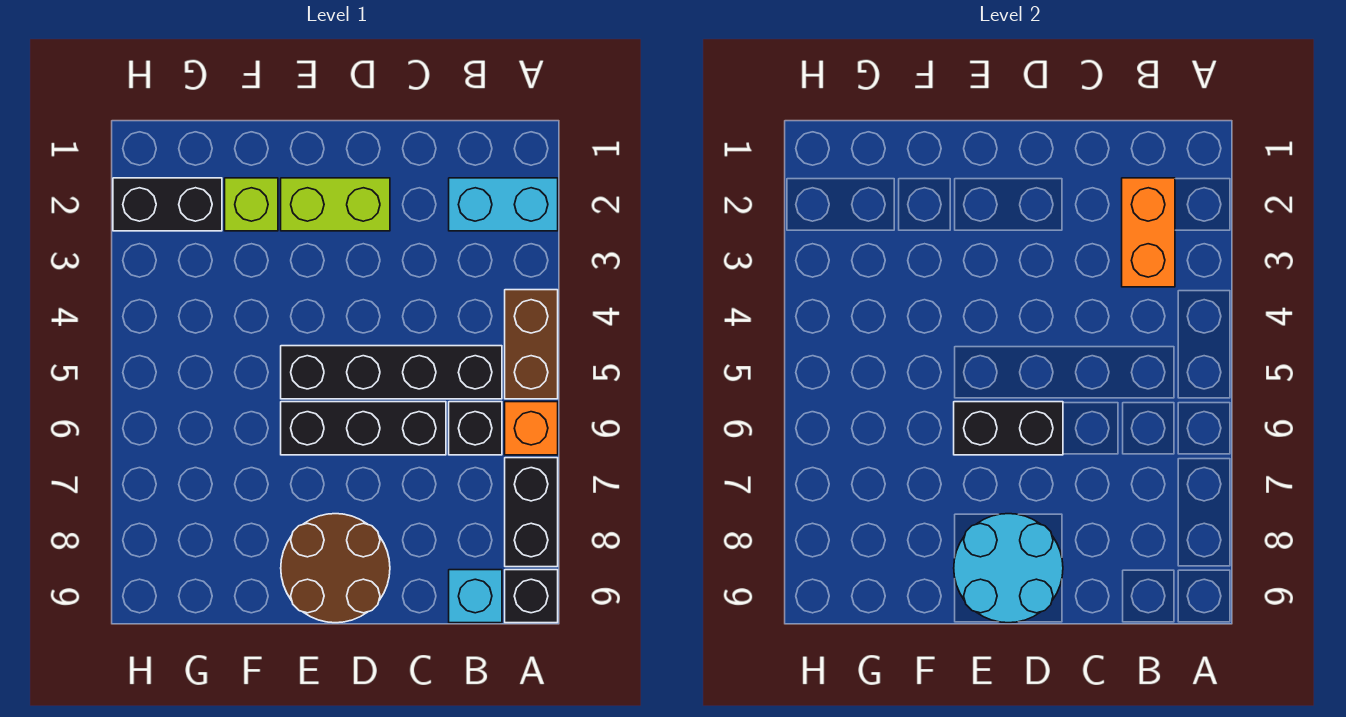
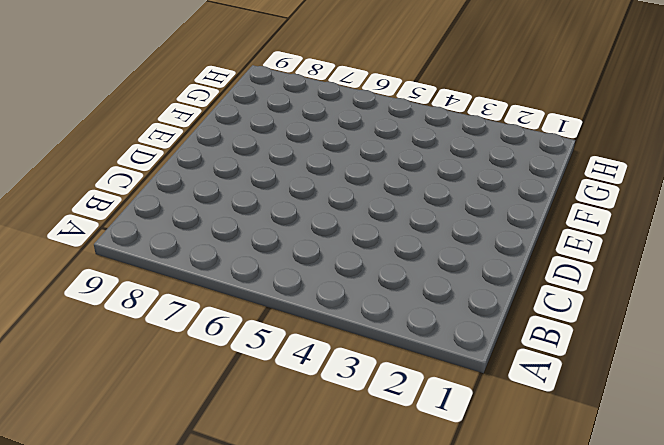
none -> cyan brick A2:B2 level 1
none -> brown brick A4:A5 level 1
none -> orange brick A6 level 1

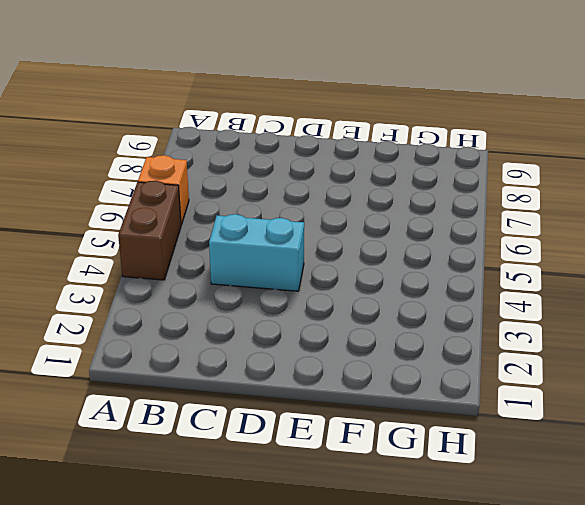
cyan brick C4:D4 level 1 -> cyan brick A2:B2 level 1
none -> black brick A7:A8 level 1
none -> black brick A9 level 1
none -> black brick B5:E5 level 1

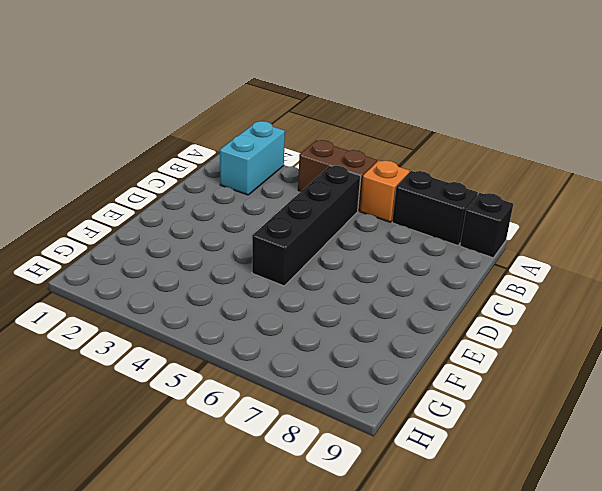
none -> black brick B6 level 1
none -> cyan brick B9 level 1
none -> black brick C6:E6 level 1

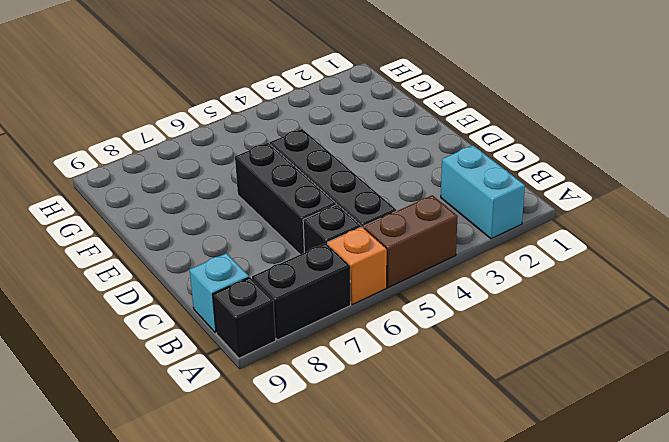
none -> lime brick D2:E2 level 1
none -> brown round brick D8:E9 level 1
none -> lime brick F2 level 1

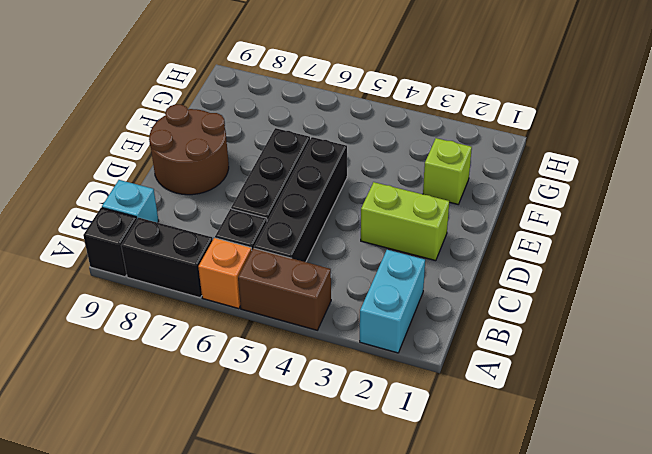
lime brick D2:D3 level 1 -> lime brick D2:E2 level 1
none -> black brick G2:H2 level 1
none -> orange brick B2:B3 level 2
none -> black brick D6:E6 level 2

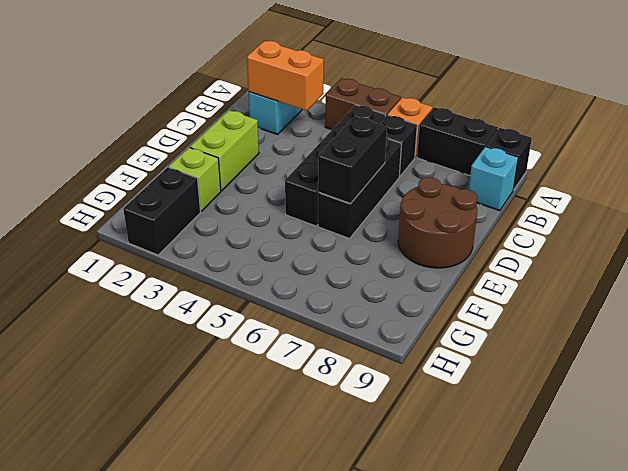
none -> cyan round brick D8:E9 level 2

